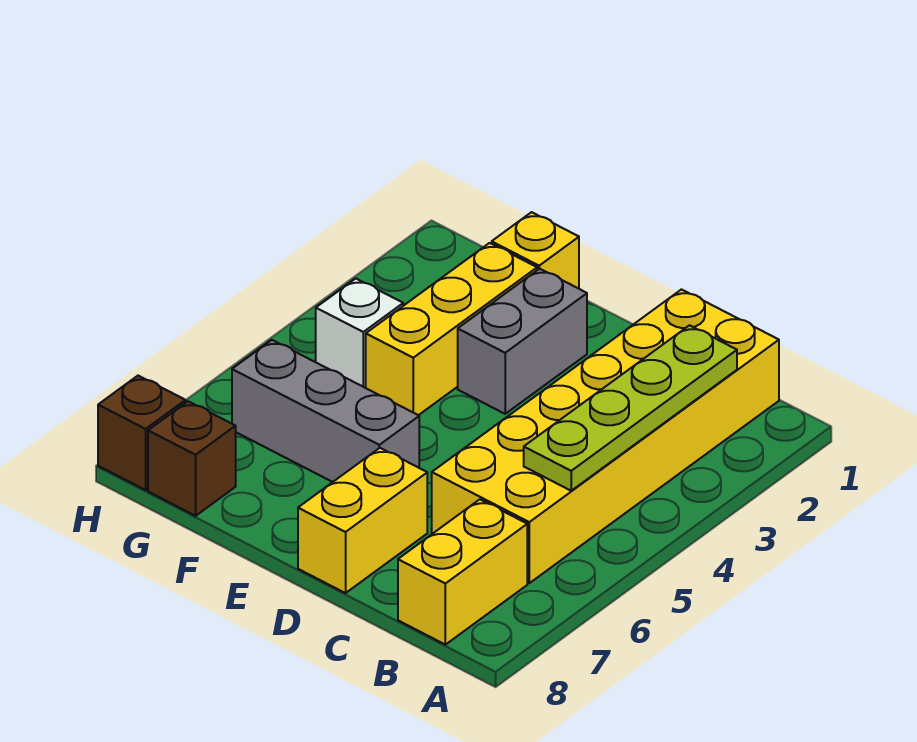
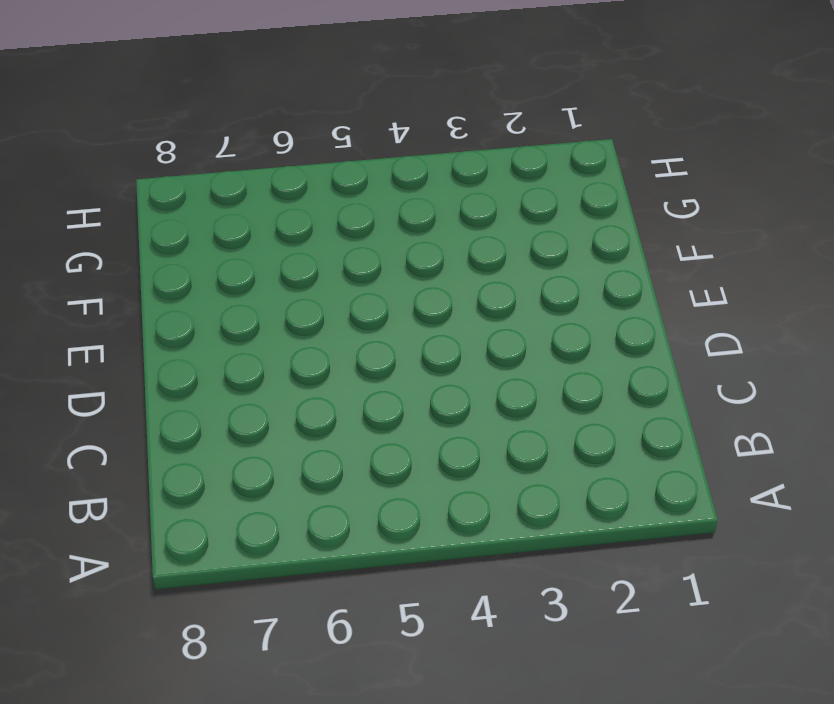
none -> yellow brick B1:C6 level 1
none -> yellow brick B7:B8 level 1

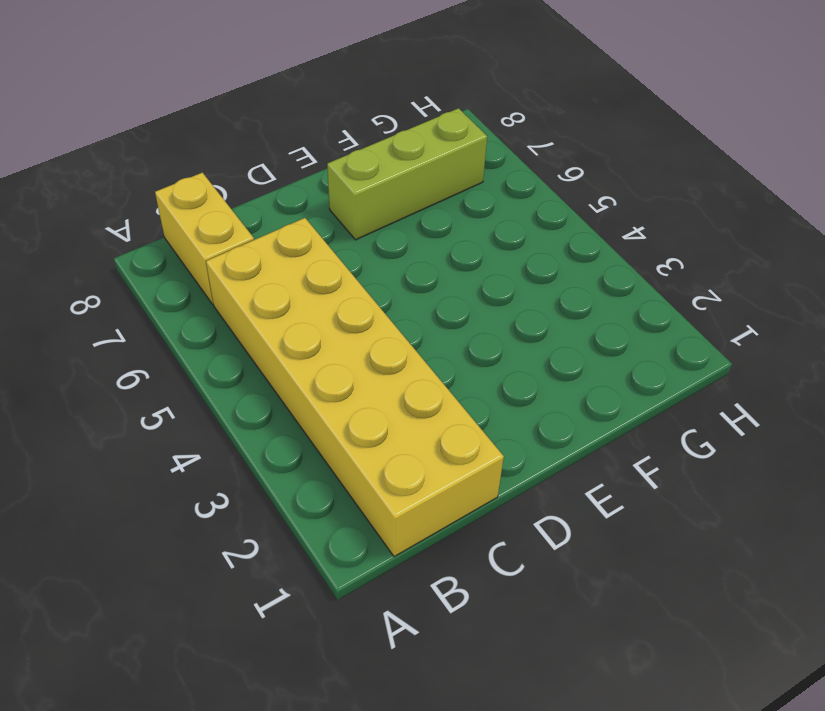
lime brick E7:G7 level 1 -> none
none -> yellow brick D7:D8 level 1
none -> grey brick E2:E3 level 1

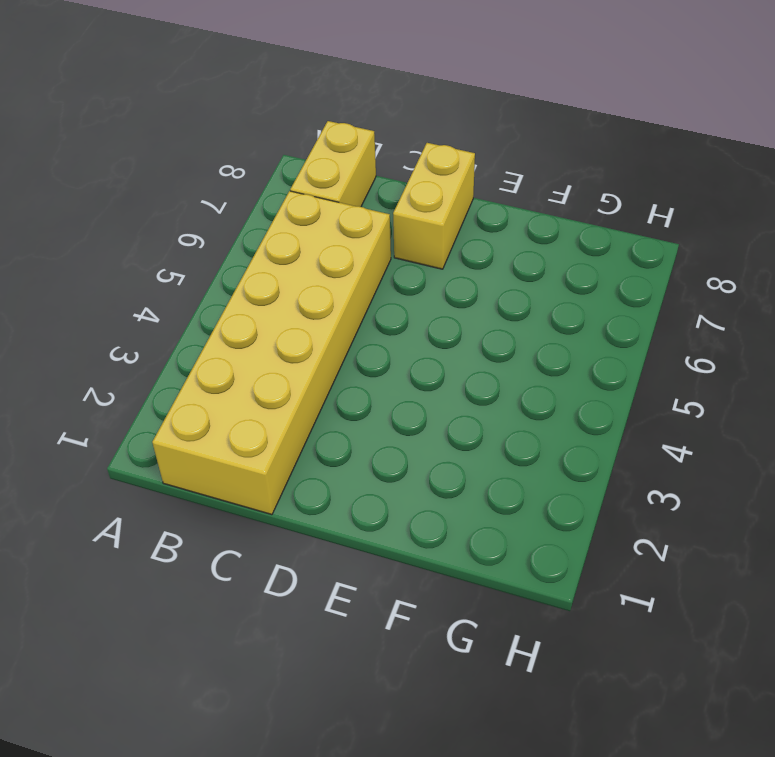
none -> grey brick E2:E3 level 1
none -> grey brick E6:G6 level 1

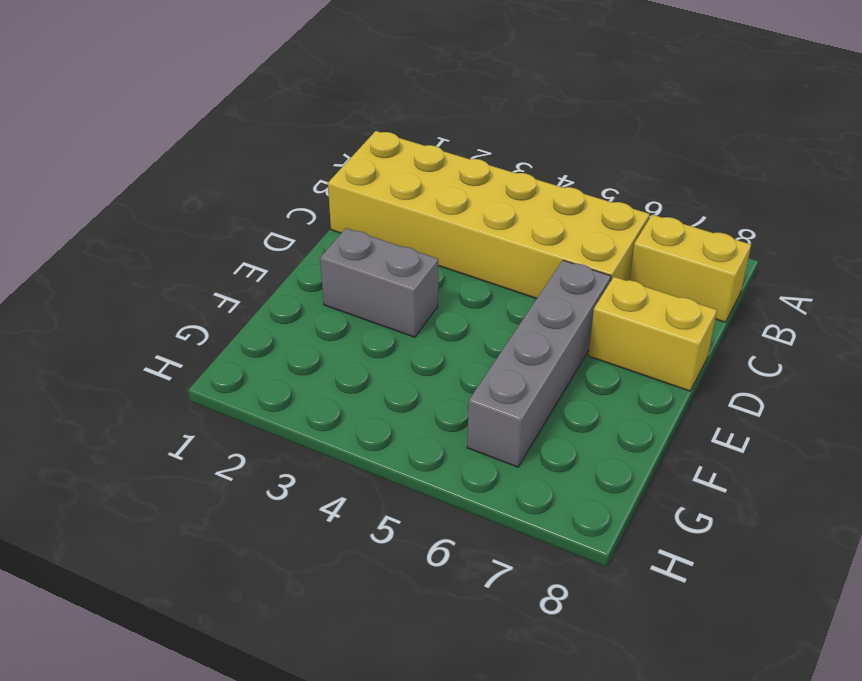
grey brick D6:G6 level 1 -> grey brick E6:G6 level 1
none -> yellow brick F1 level 1
none -> yellow brick F2:F4 level 1

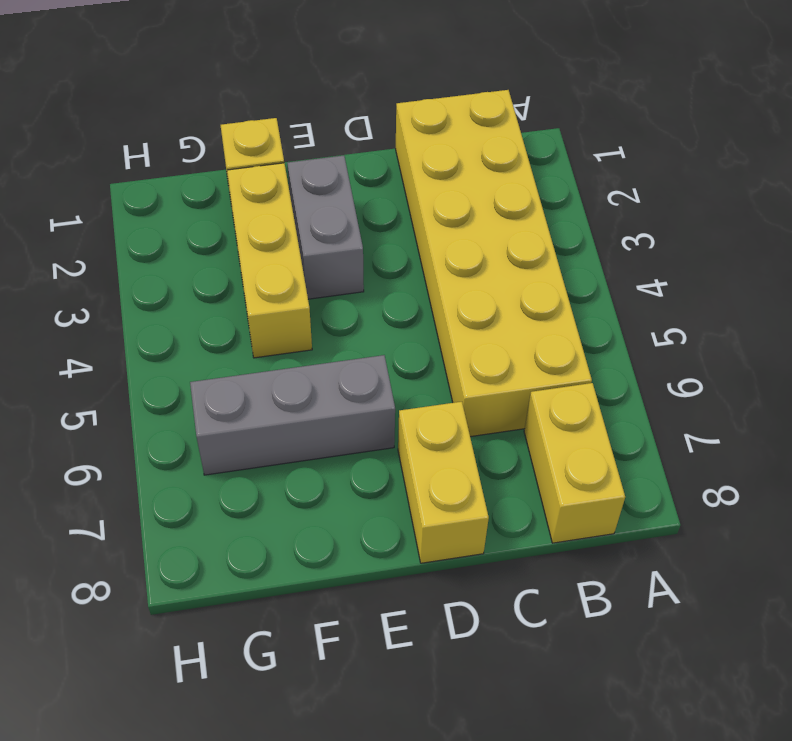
none -> white brick G4 level 1
none -> brown brick G8 level 1

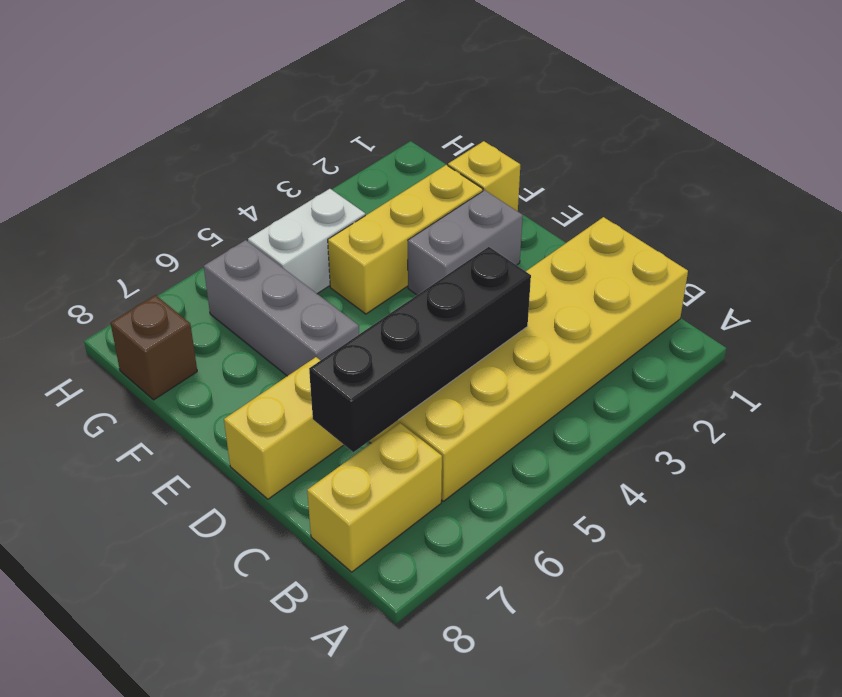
black brick C4:C7 level 2 -> none
white brick G4:G5 level 1 -> white brick G4 level 1
none -> brown brick H8 level 1
none -> lime plate B2:B5 level 2

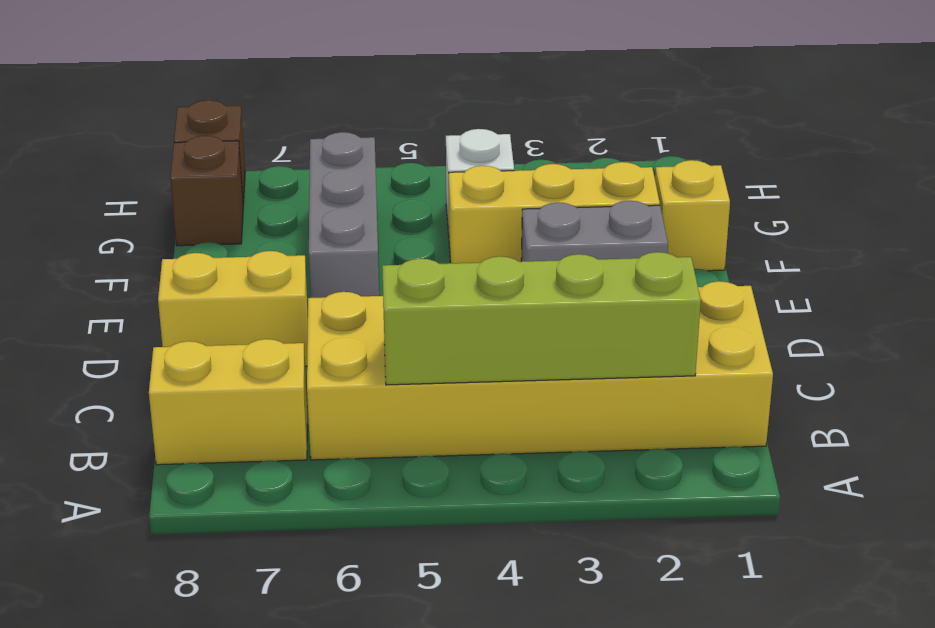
lime brick B2:B5 level 2 -> lime plate B2:B5 level 2

